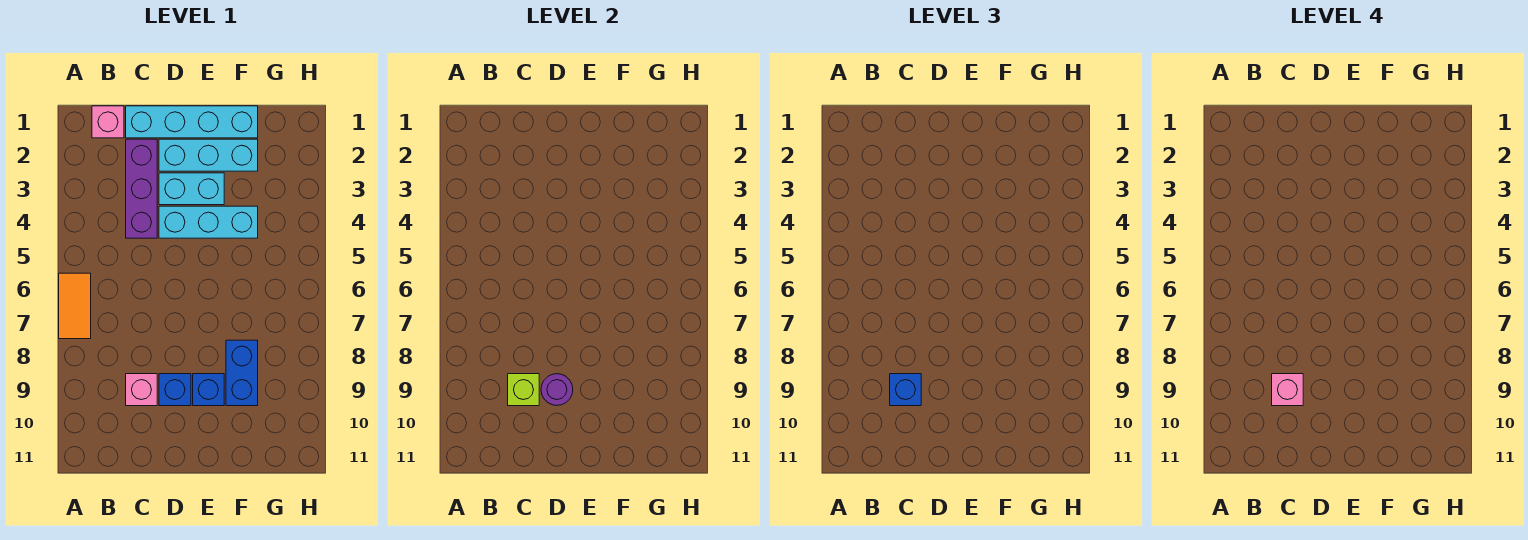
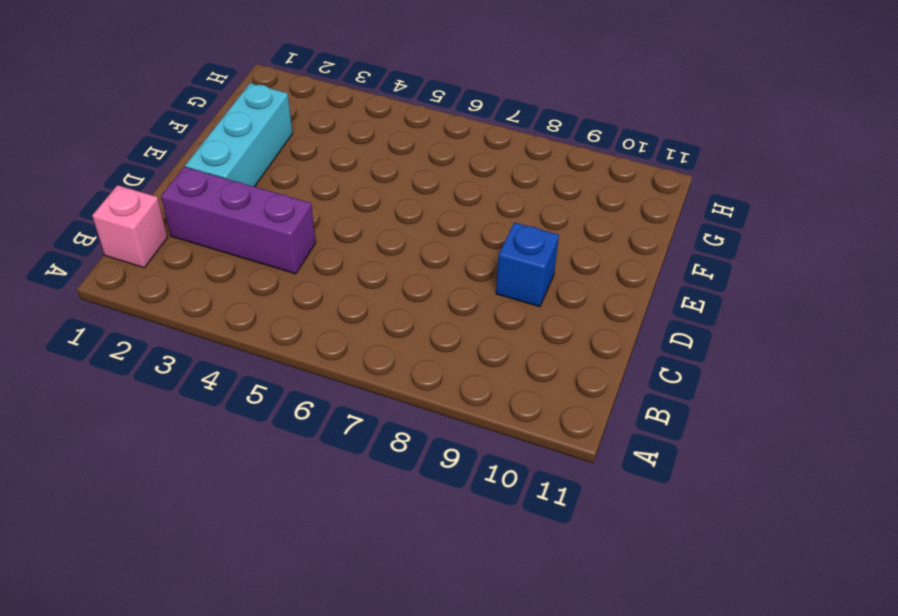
none -> orange tile A6:A7 level 1
none -> cyan brick C1:F1 level 1
none -> pink brick C9 level 1

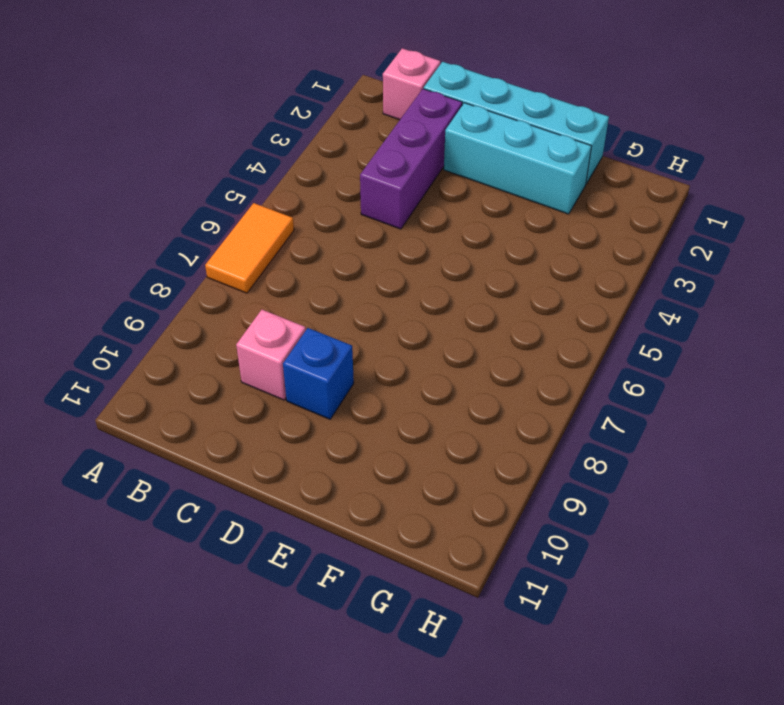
none -> cyan brick D3:E3 level 1
none -> cyan brick D4:F4 level 1
none -> blue brick E9 level 1

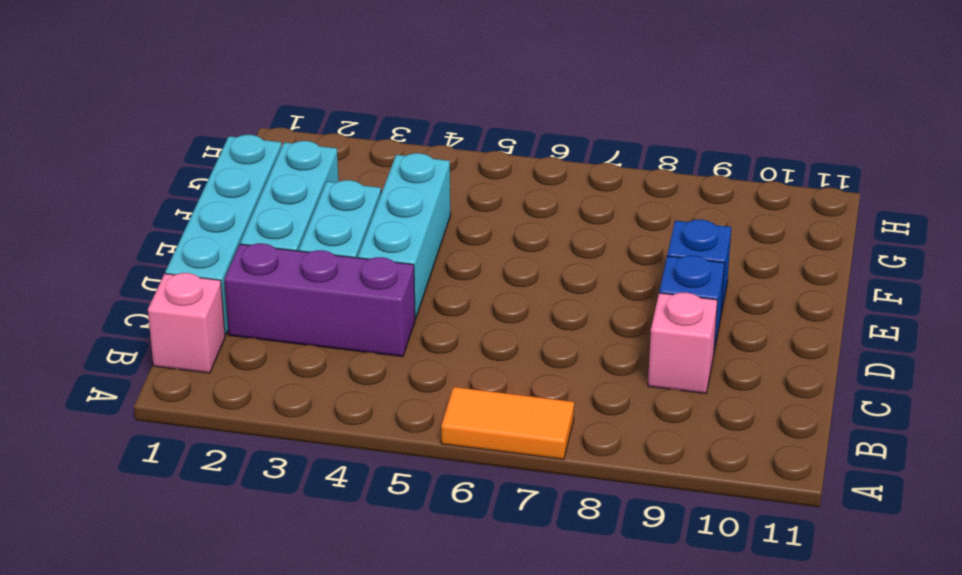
none -> blue brick F8:F9 level 1
none -> lime brick C9 level 2
none -> purple round brick D9 level 2

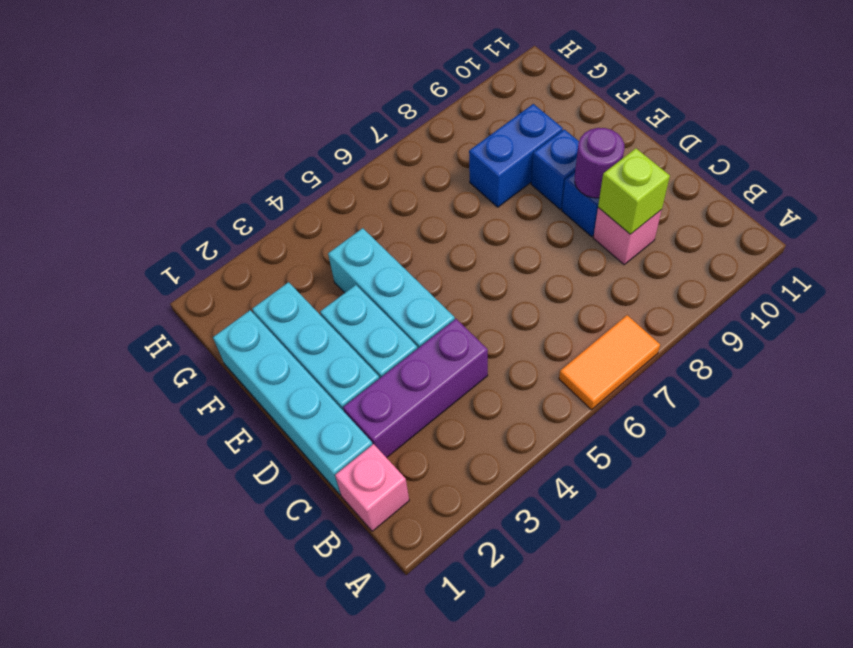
none -> blue brick C9 level 3
none -> pink brick C9 level 4

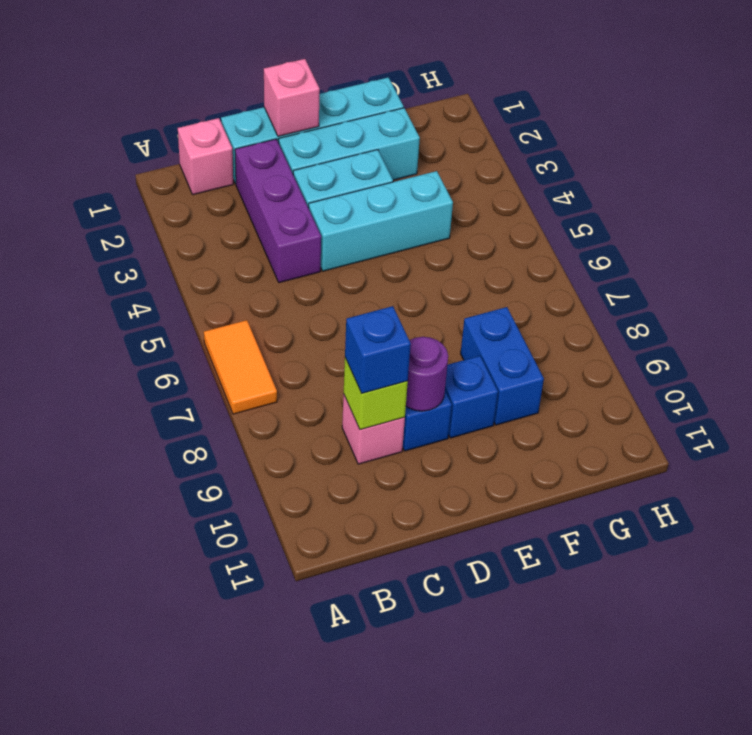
pink brick D1 level 2 -> pink brick C9 level 4

